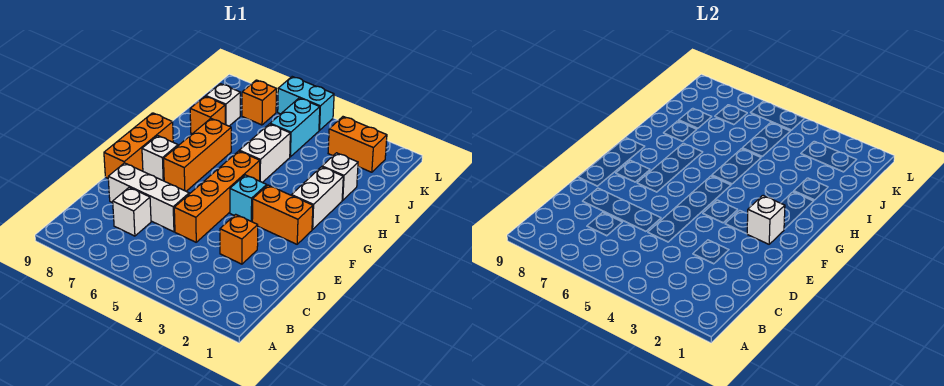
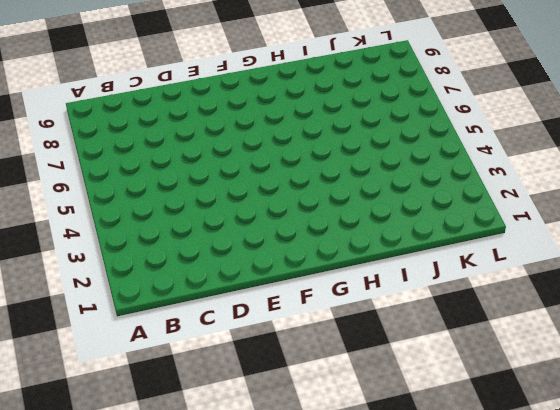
none -> white brick C7 level 1
none -> orange brick D3 level 1
none -> orange brick D5:G5 level 1

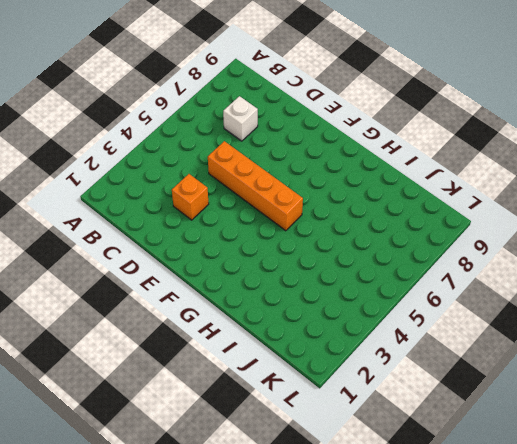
none -> white brick D6:D8 level 1
none -> orange brick E9:G9 level 1
none -> orange brick F2:F3 level 1

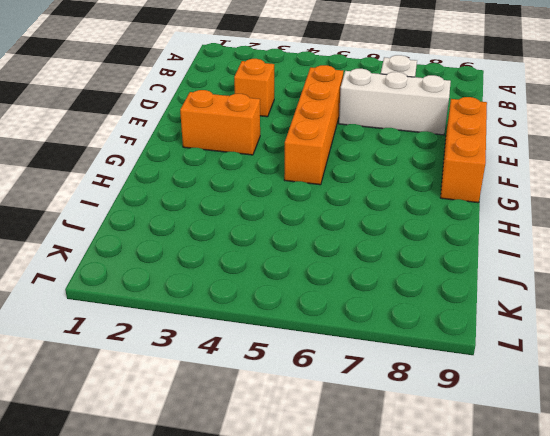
none -> cyan brick F4 level 1
none -> orange brick F7:H7 level 1
none -> white brick F8 level 1

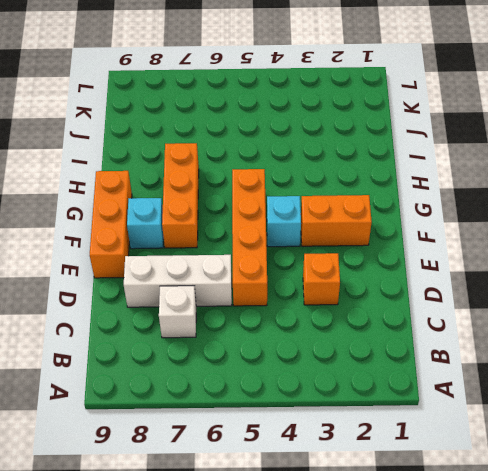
cyan brick F8 level 1 -> white brick F8 level 1
none -> white brick G2:H2 level 1
none -> white brick H5:I5 level 1
none -> white brick I2 level 1

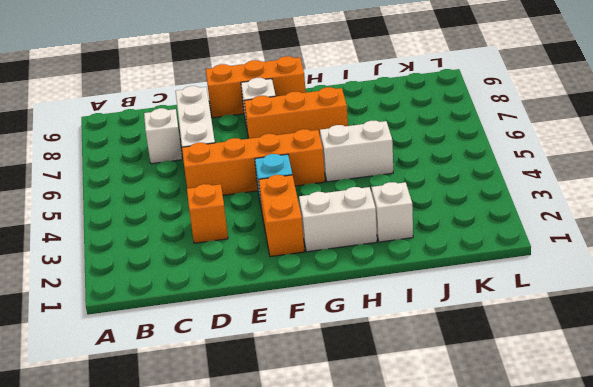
none -> orange brick I8 level 1
none -> cyan brick J5:K5 level 1
none -> white brick J8 level 1

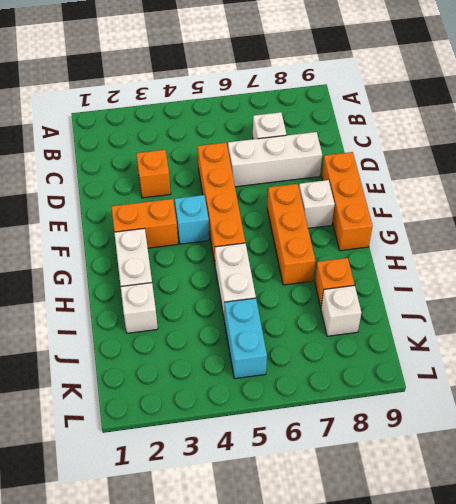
none -> orange brick K2:K3 level 1
none -> orange brick K7 level 1
none -> cyan brick L5:L6 level 1

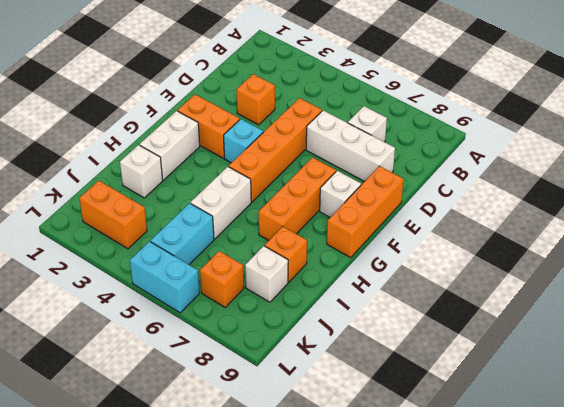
none -> white brick F2 level 2

